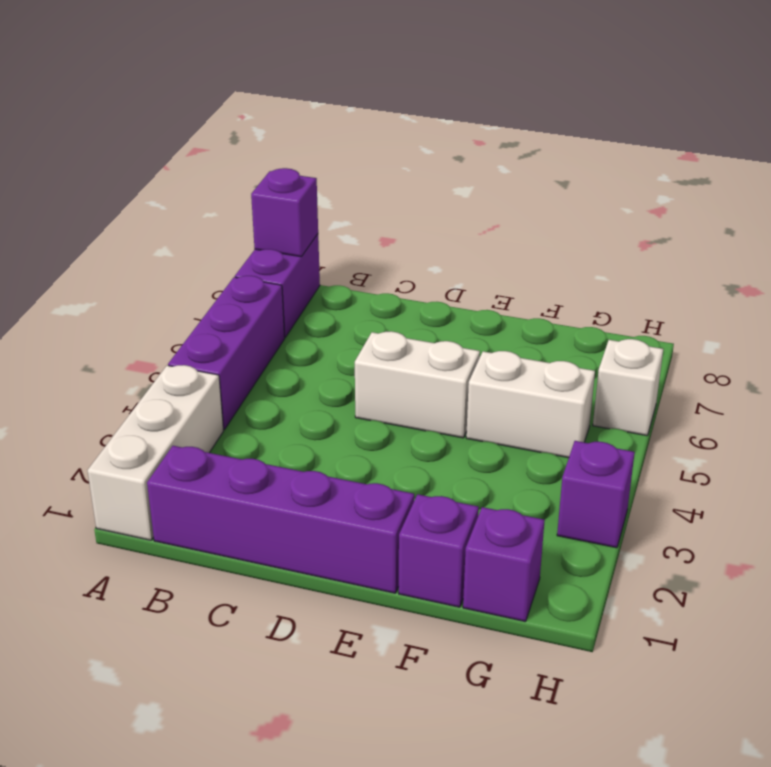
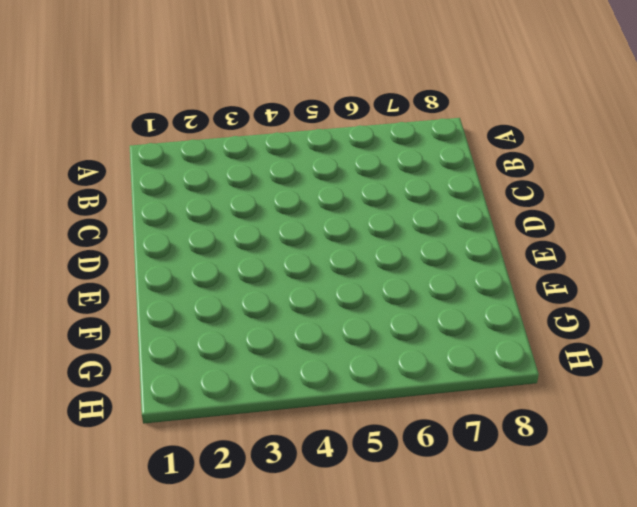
none -> white brick A1:A3 level 1
none -> purple brick A4:A6 level 1

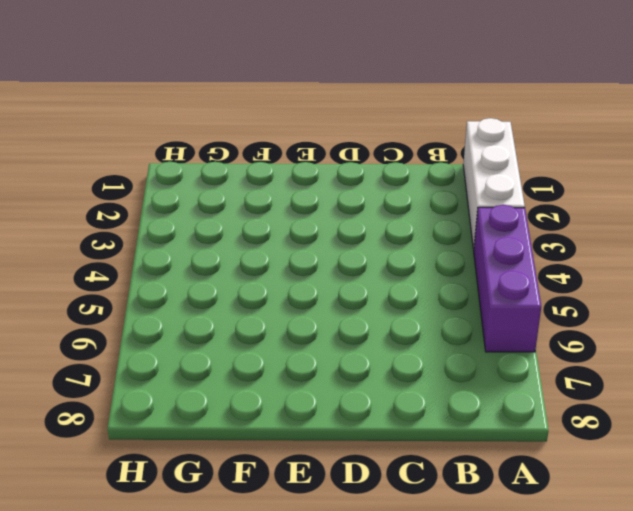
none -> purple brick A7:A8 level 1
none -> purple brick B1:E1 level 1

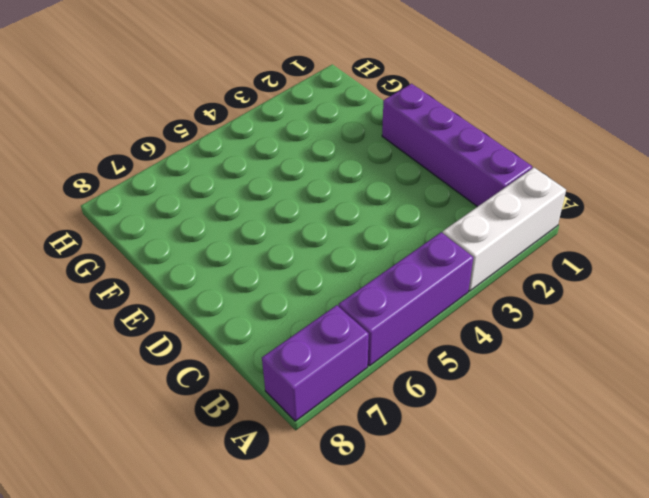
none -> white brick D5:E5 level 1
none -> purple brick F1 level 1

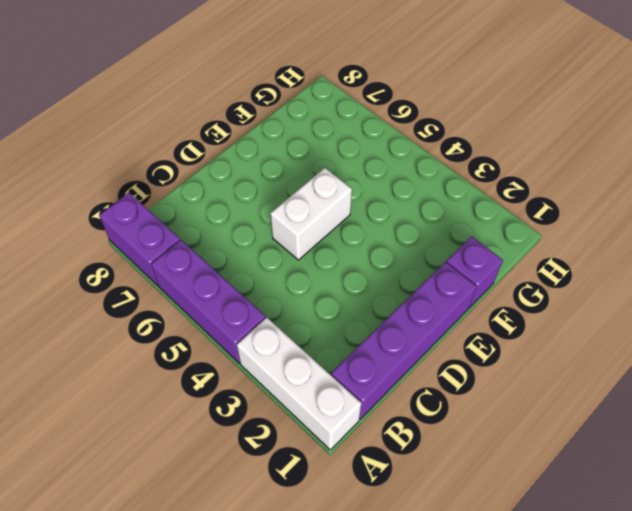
none -> white brick F5:G5 level 1
none -> purple brick G1 level 1

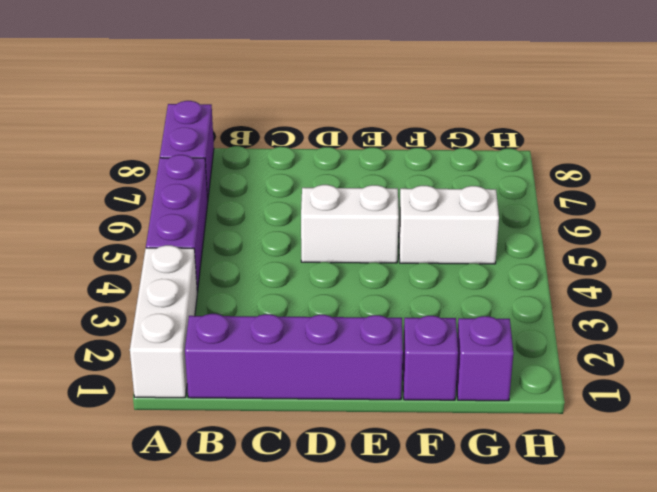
none -> purple brick H3 level 1
none -> white brick H6 level 1

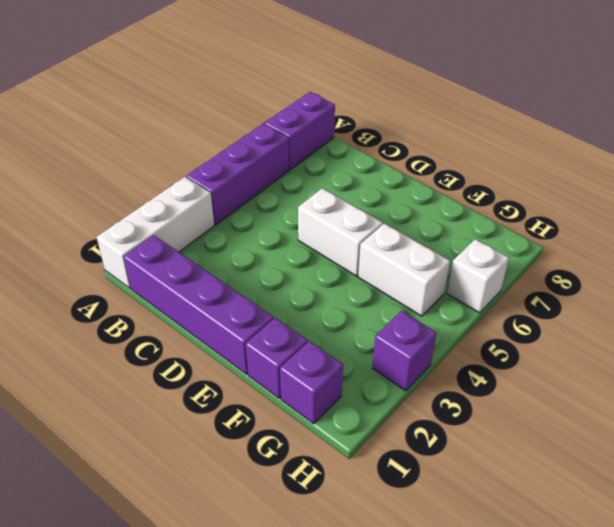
none -> purple brick A8 level 2

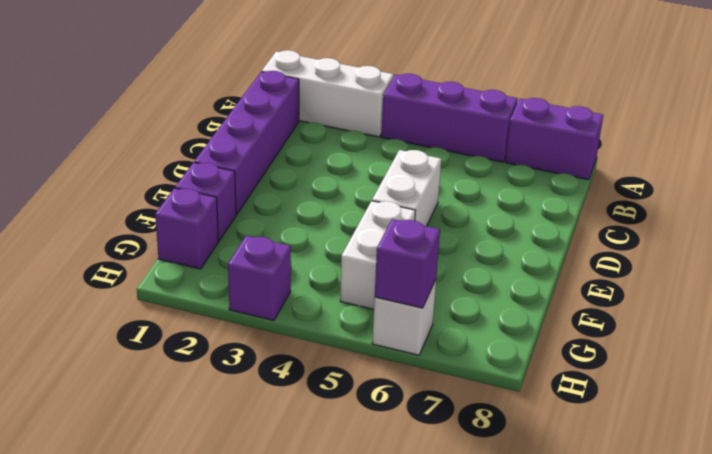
purple brick H6 level 2 -> purple brick A8 level 2

